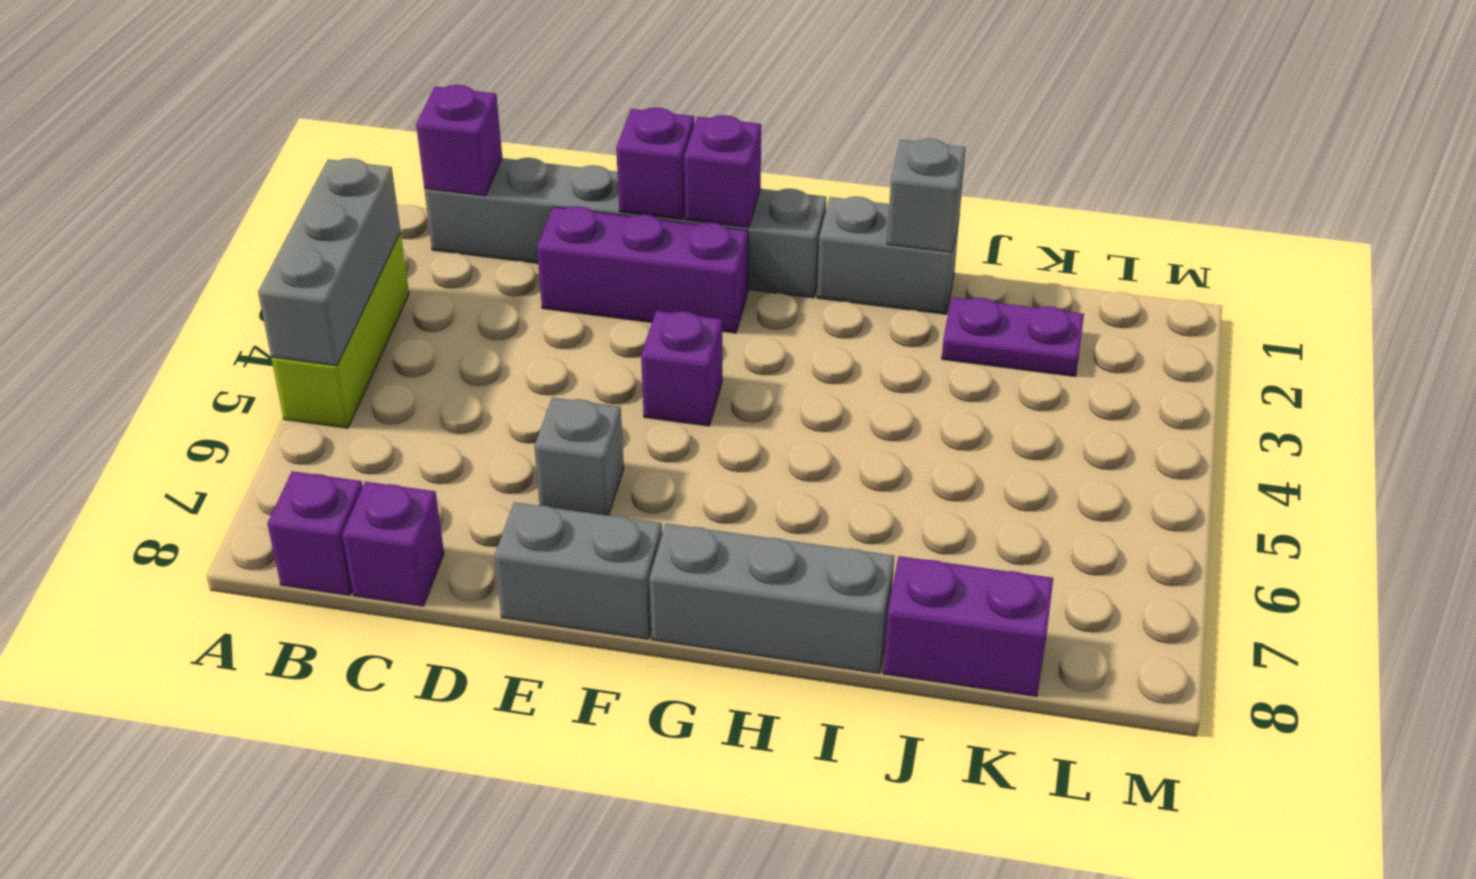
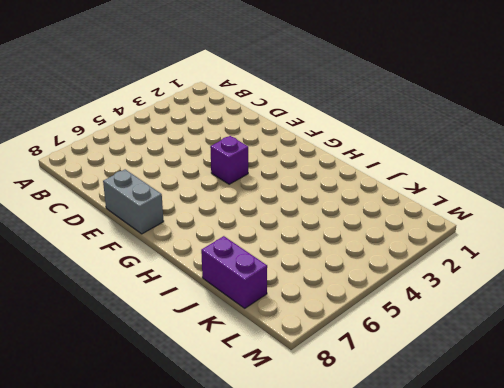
none -> lime brick A3:A5 level 1
none -> grey brick B1:G1 level 1
none -> purple brick B8 level 1

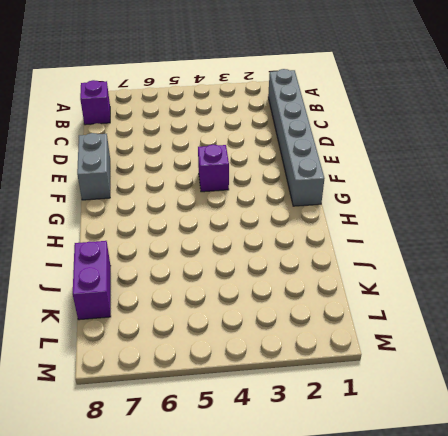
none -> lime brick A3:A5 level 1
none -> purple brick C8 level 1
none -> purple brick D2:F2 level 1

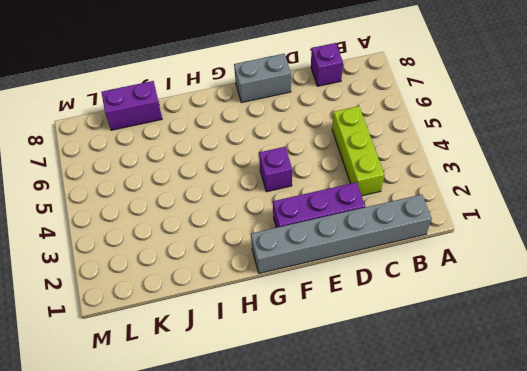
lime brick C3:C5 level 1 -> lime brick A3:A5 level 1
none -> purple brick B8 level 1
none -> grey brick E6 level 1
none -> grey brick G8:I8 level 1

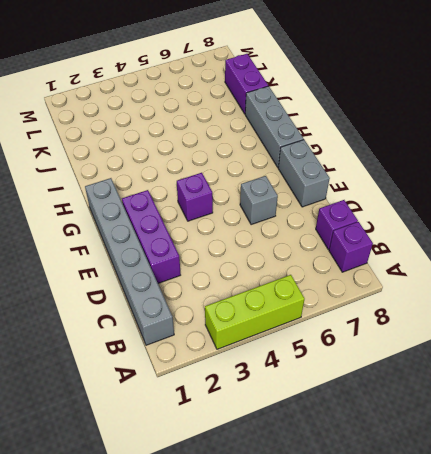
none -> grey brick H1:I1 level 1
none -> purple plate J2:K2 level 1
none -> grey brick A3:A5 level 2

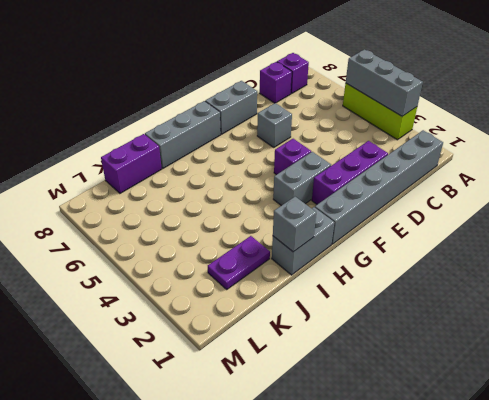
grey brick F3:G3 level 1 -> none
none -> purple brick B1 level 2
none -> purple brick E1 level 2
none -> purple brick F1 level 2

